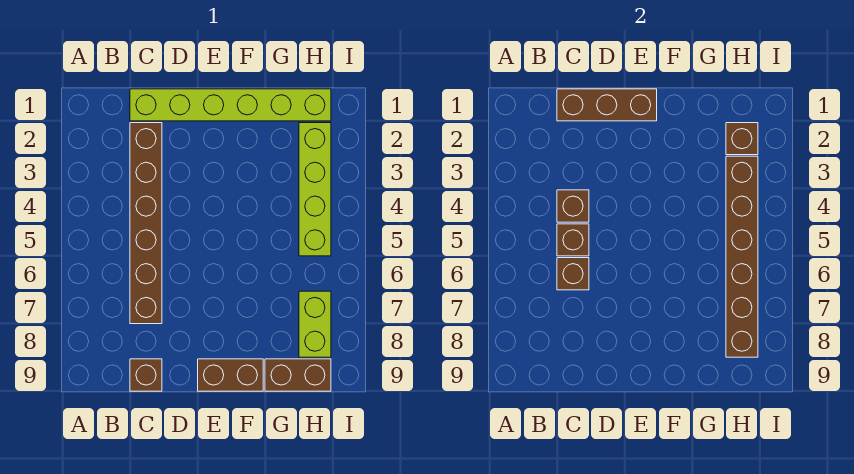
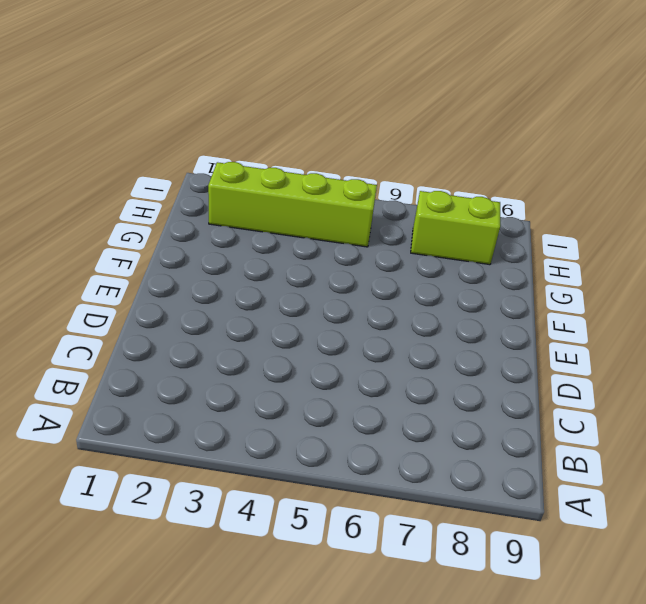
none -> lime brick C1:H1 level 1
none -> brown brick C2:C7 level 1
none -> brown brick C9 level 1

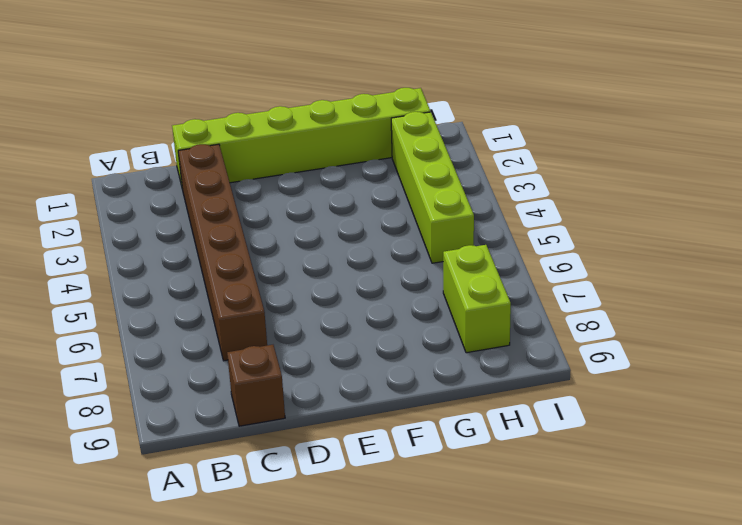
none -> brown brick E9:F9 level 1
none -> brown brick G9:H9 level 1
none -> brown brick C1:E1 level 2

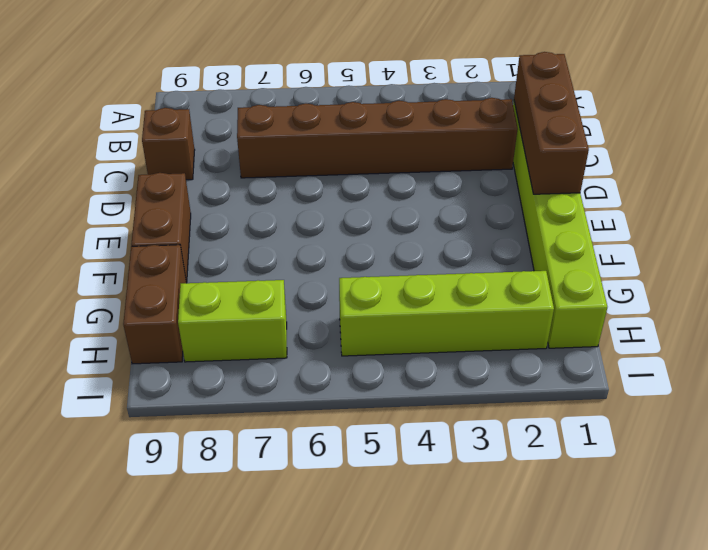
none -> brown brick C4 level 2
none -> brown brick C5 level 2
none -> brown brick C6 level 2

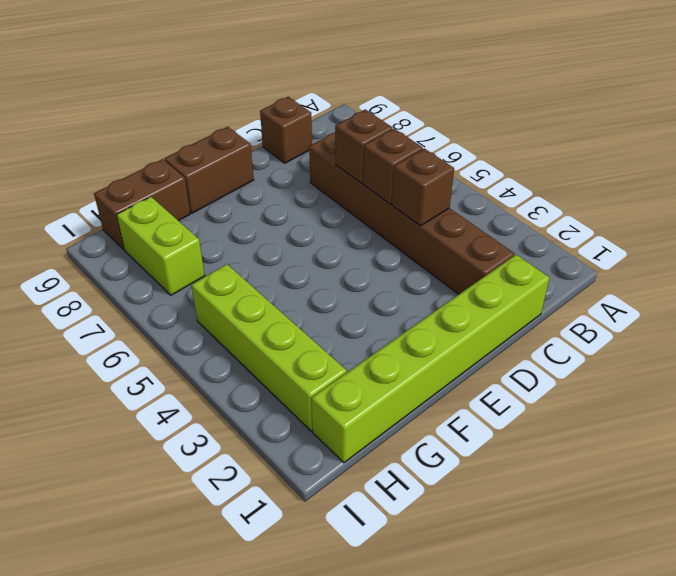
none -> brown brick C1:E1 level 2
none -> brown brick H2 level 2
none -> brown brick H3:H8 level 2

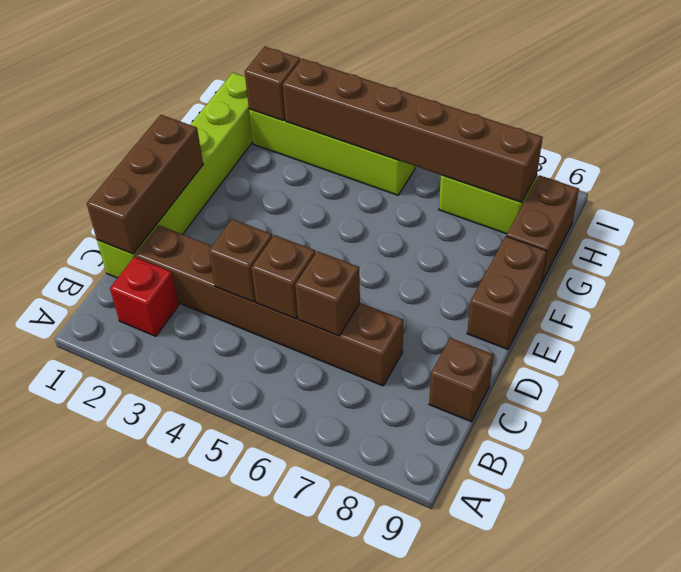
red brick B2 level 1 -> none

